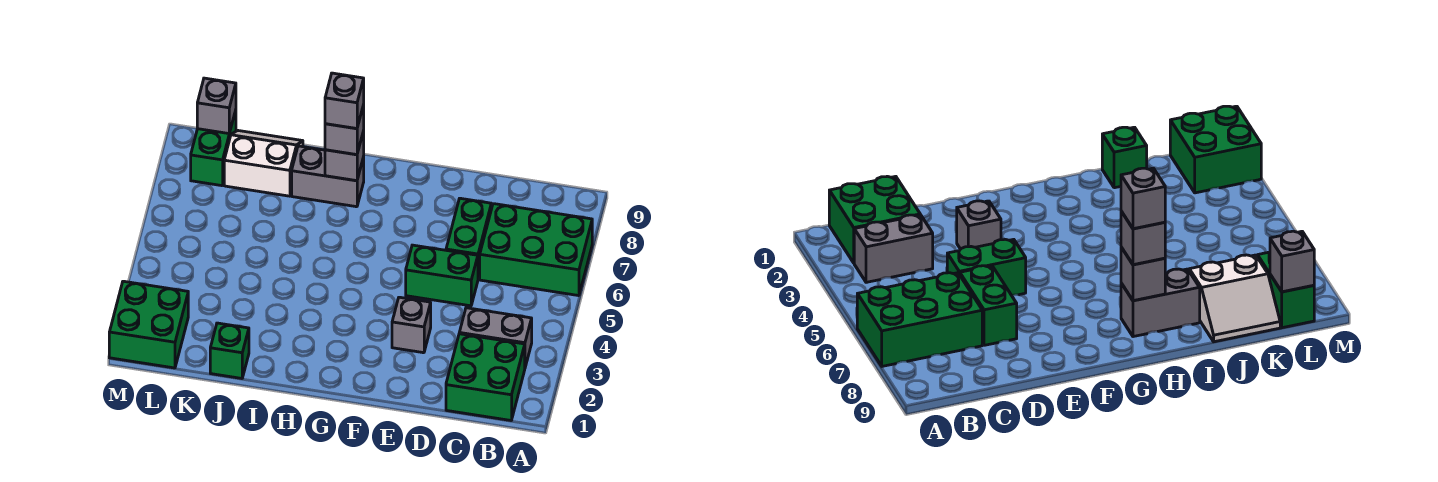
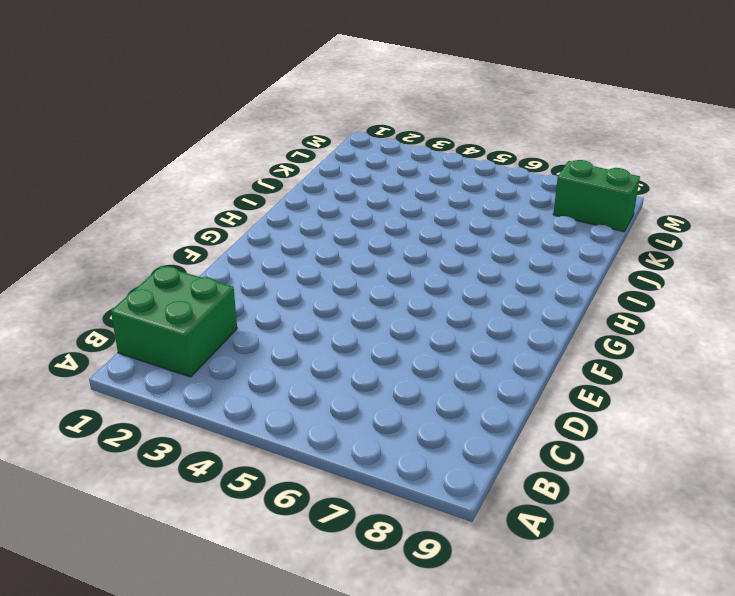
none -> green brick A6:C7 level 1
none -> grey brick B3:C3 level 1
none -> green brick D5:E5 level 1

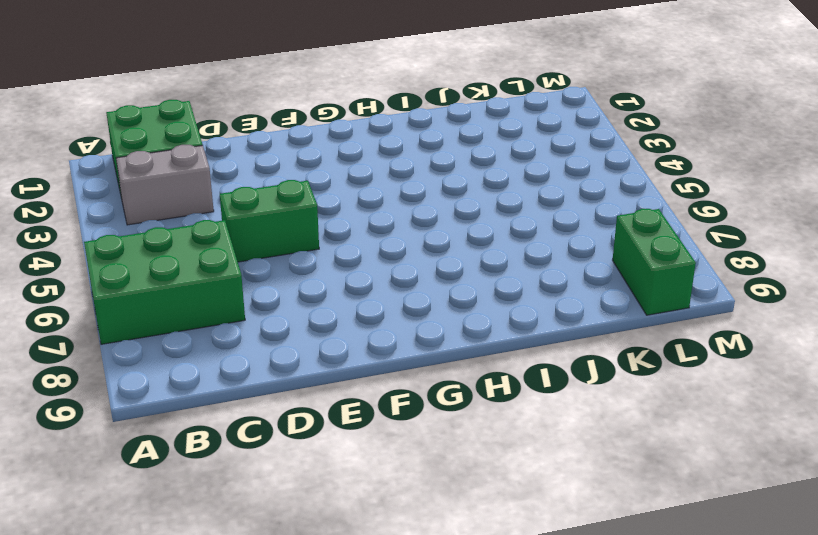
none -> green brick D6:D7 level 1
none -> grey brick E3 level 1
none -> grey brick H8:I8 level 1

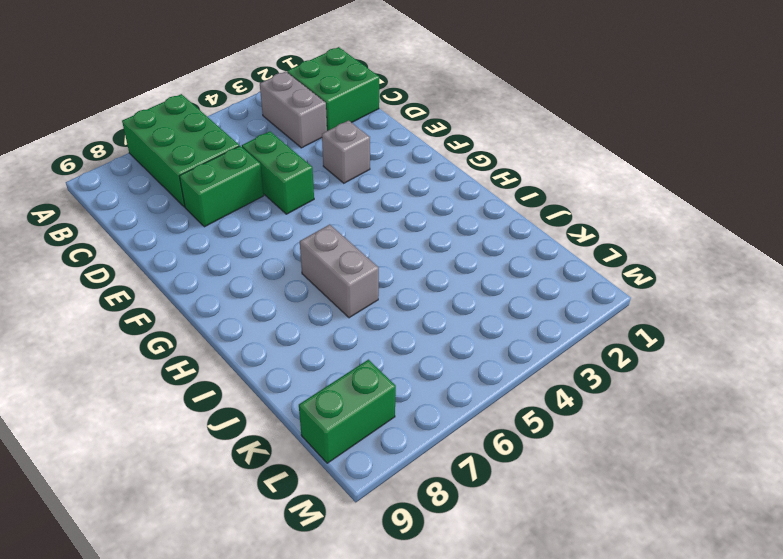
grey brick H6:I6 level 1 -> grey brick H8:I8 level 1
none -> green brick J1 level 1
none -> white slope J8:K9 level 1 top 8
none -> green brick L1:M2 level 1

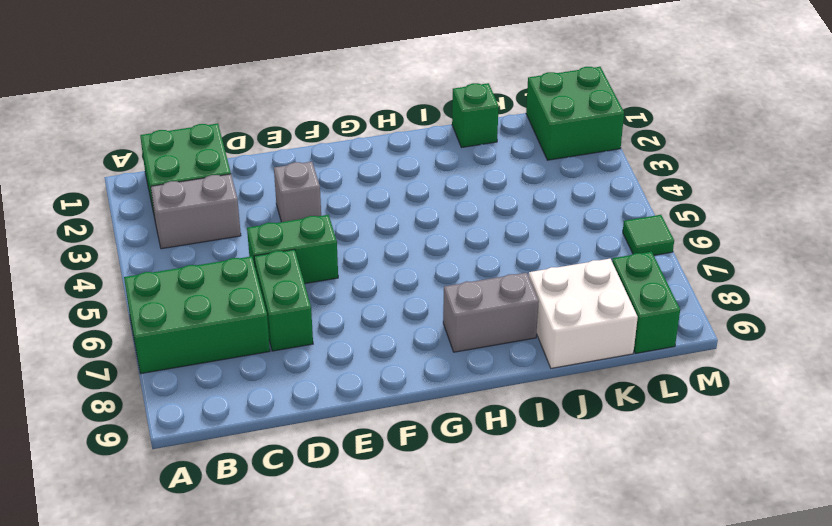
white brick J8:K9 level 1 -> white slope J8:K9 level 1 top 8
green tile M6 level 1 -> none
none -> grey brick H8 level 2
none -> grey brick L9 level 2
none -> grey brick H8 level 3

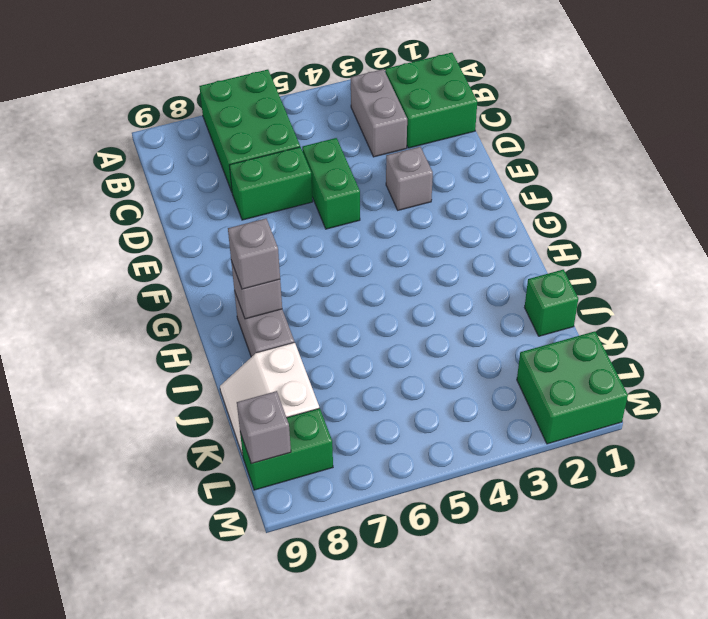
none -> grey brick H8 level 4

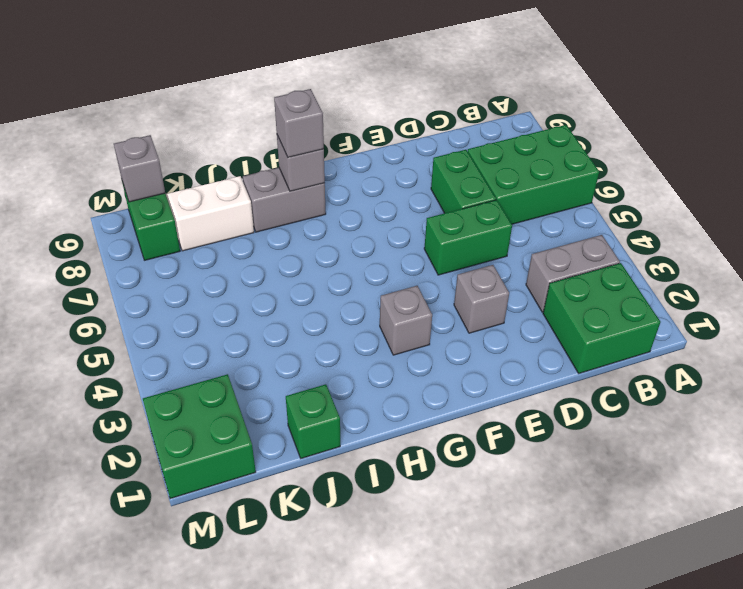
grey brick G3 level 1 -> grey brick H8 level 4

